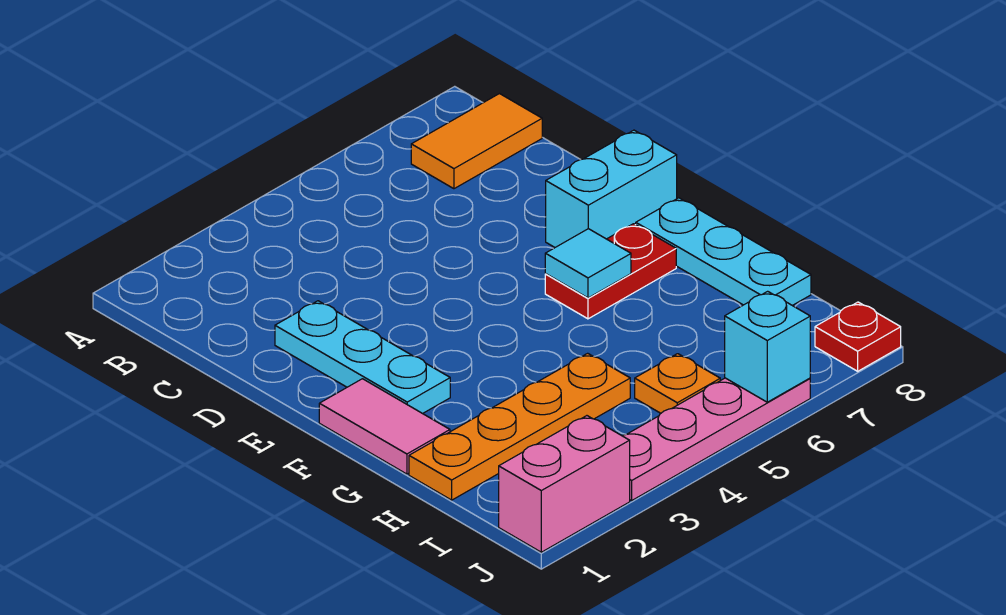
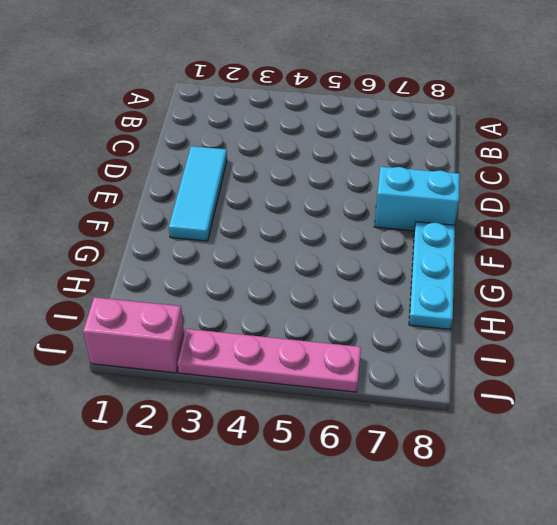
cyan tile D2:F2 level 1 -> cyan plate D2:F2 level 1
none -> orange tile B7:B8 level 1
none -> pink tile F1:G1 level 1
none -> red plate F6:F7 level 1

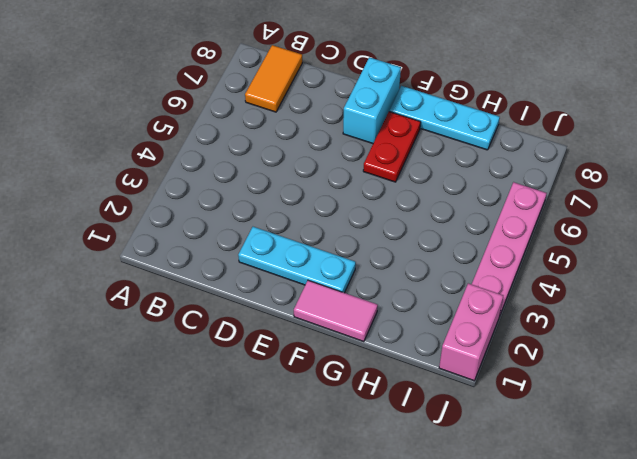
none -> orange plate H1:H4 level 1
none -> orange plate I5 level 1
none -> red plate J8 level 1

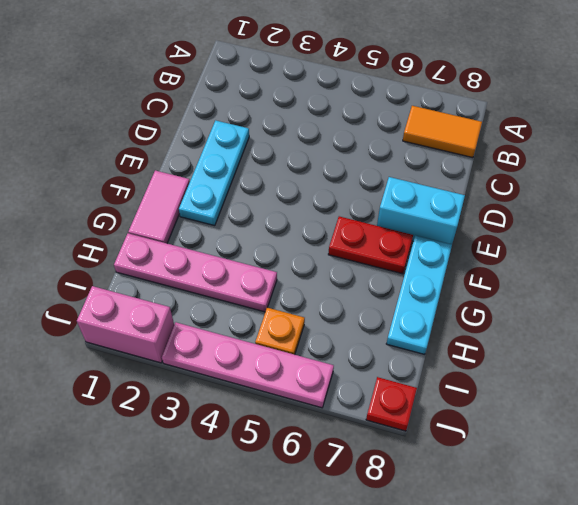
pink plate H1:H4 level 1 -> orange plate H1:H4 level 1
none -> cyan tile F6 level 2
none -> cyan brick J6 level 2

